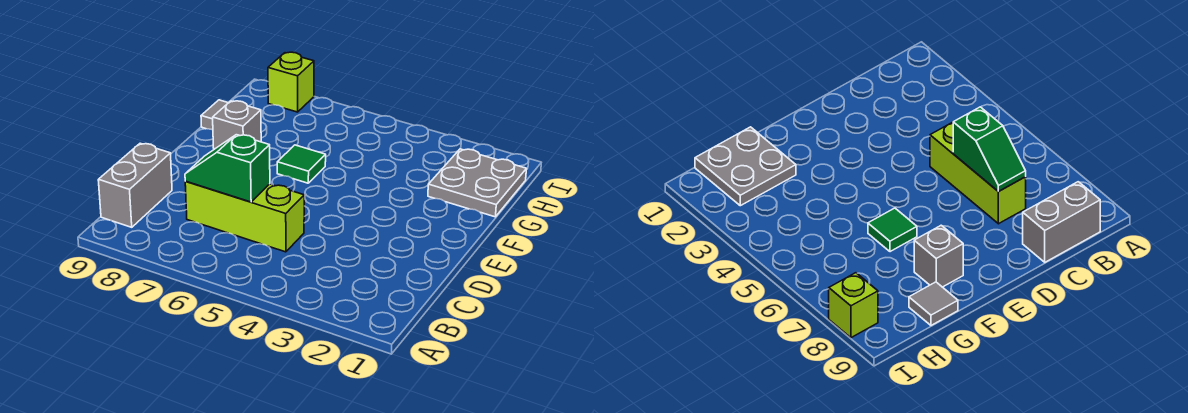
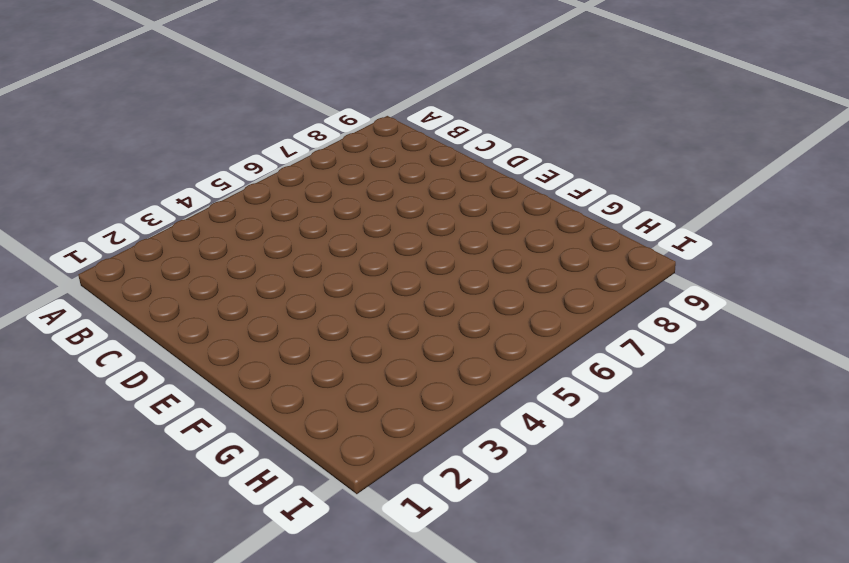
none -> grey brick B9:C9 level 1
none -> lime brick C5:C7 level 1

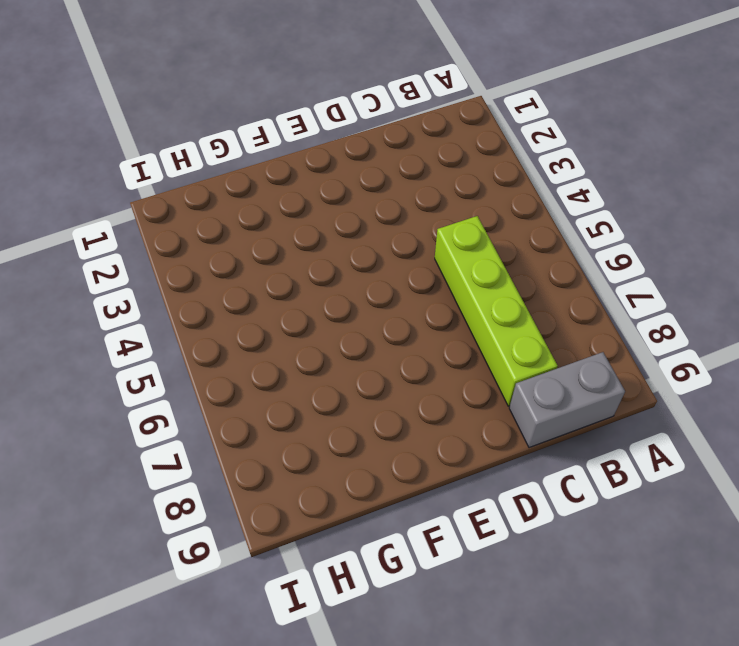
lime brick C5:C8 level 1 -> lime brick C5:C7 level 1
none -> green tile F6 level 1
none -> grey brick F8 level 1

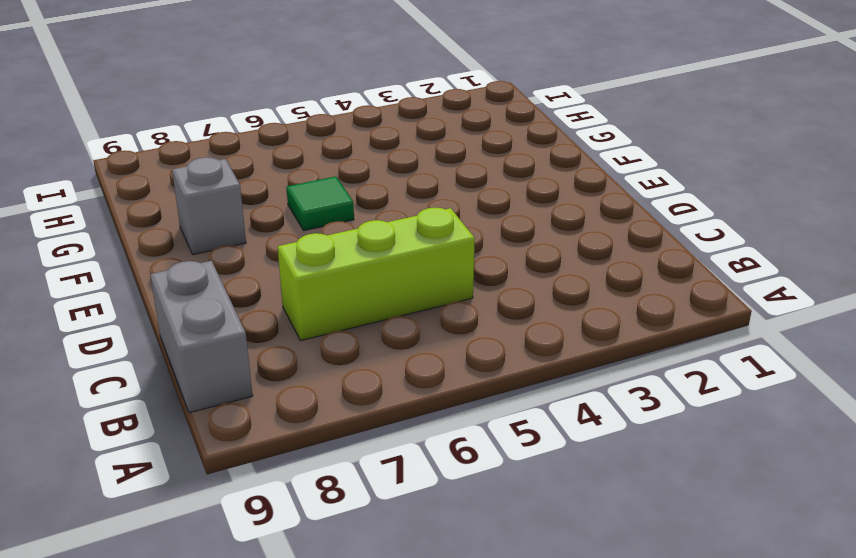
none -> grey plate G1:H2 level 1
none -> grey tile G9 level 1

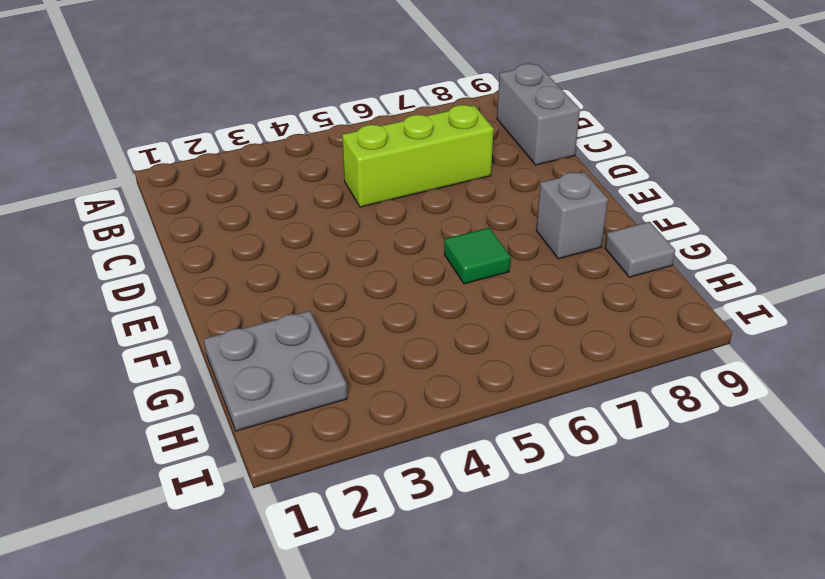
none -> lime brick I8 level 1
none -> green slope C6:C7 level 2 top 6

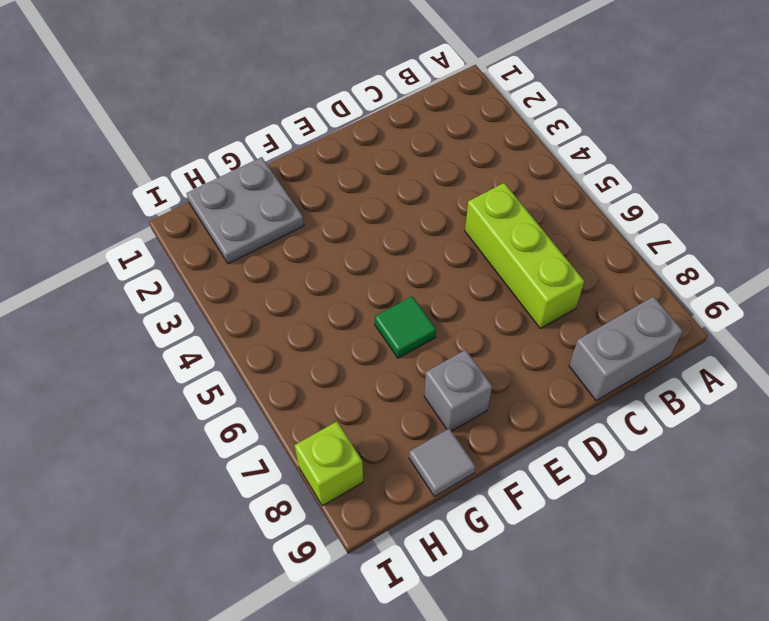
none -> green slope C6:C7 level 2 top 6

